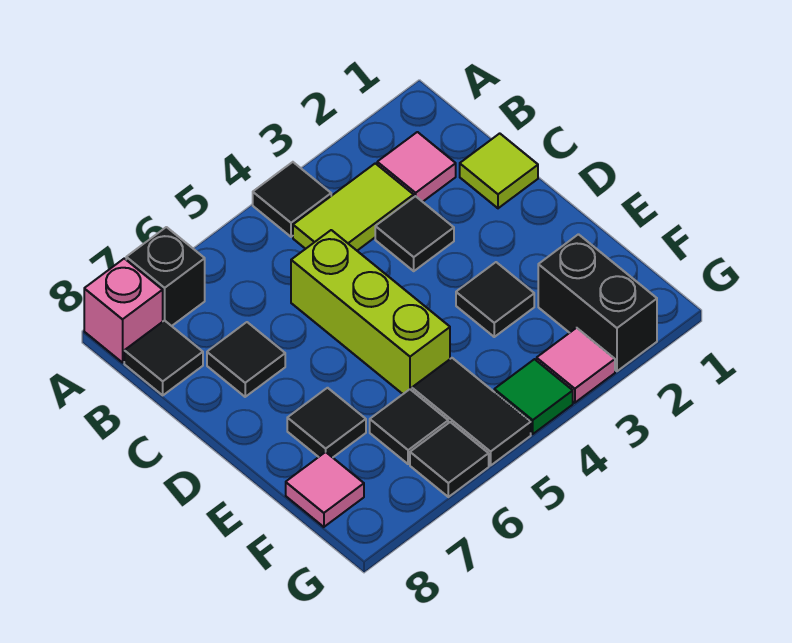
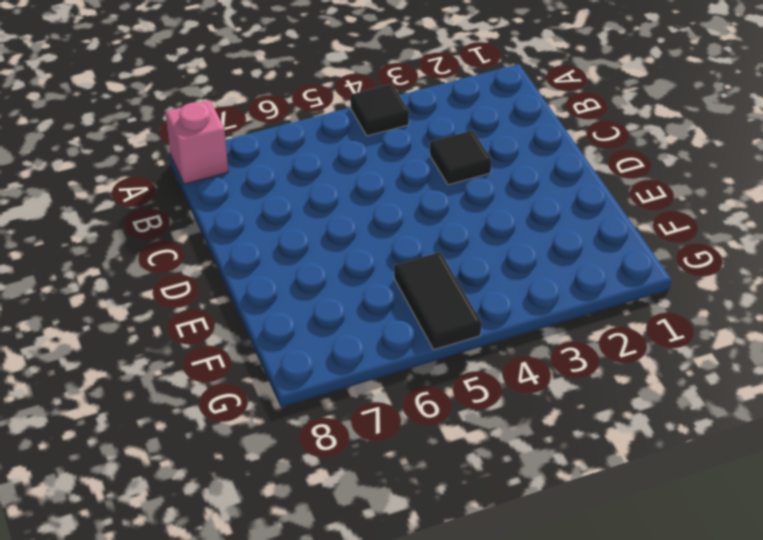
none -> black brick A7 level 1
none -> pink tile B2 level 1
none -> lime tile B3:B4 level 1

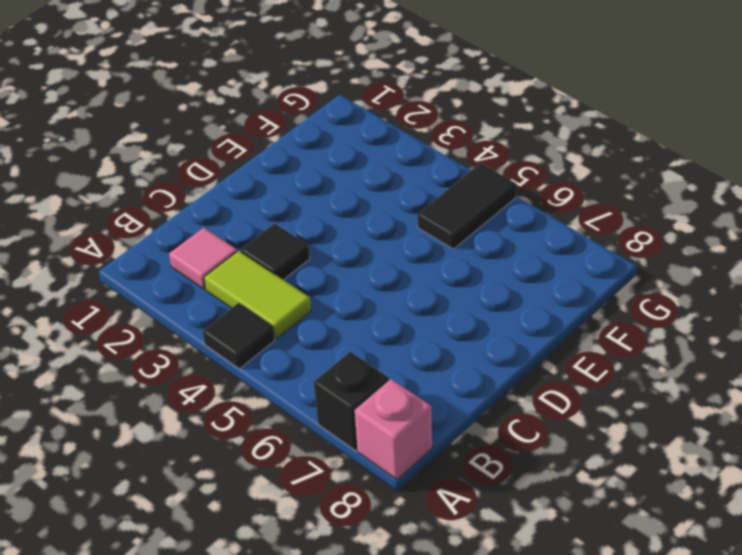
none -> black tile B8 level 1
none -> lime tile C1 level 1
none -> lime brick C5:E5 level 1

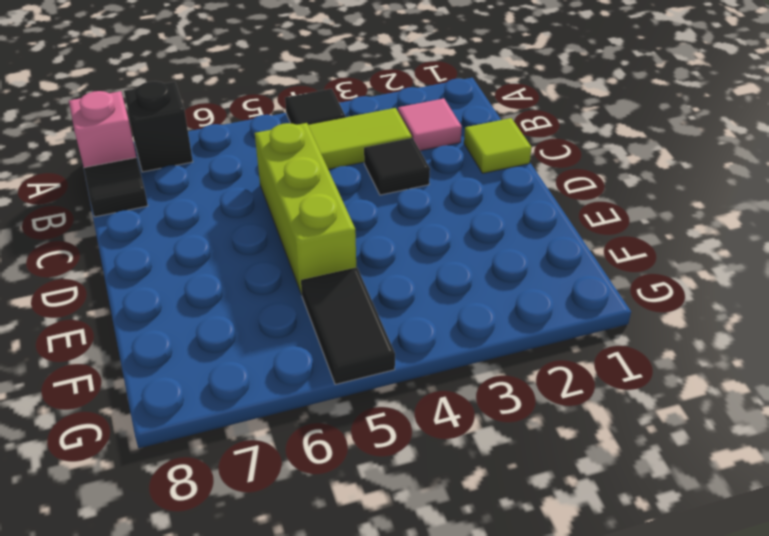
none -> black tile C7 level 1
none -> black tile E3 level 1
none -> black tile E7 level 1

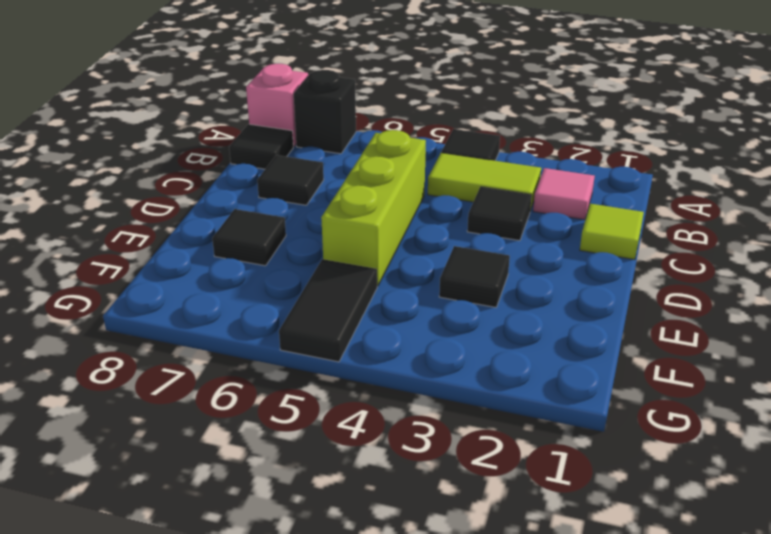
none -> black brick F2:G2 level 1
none -> black tile F6 level 1
none -> pink tile F8 level 1

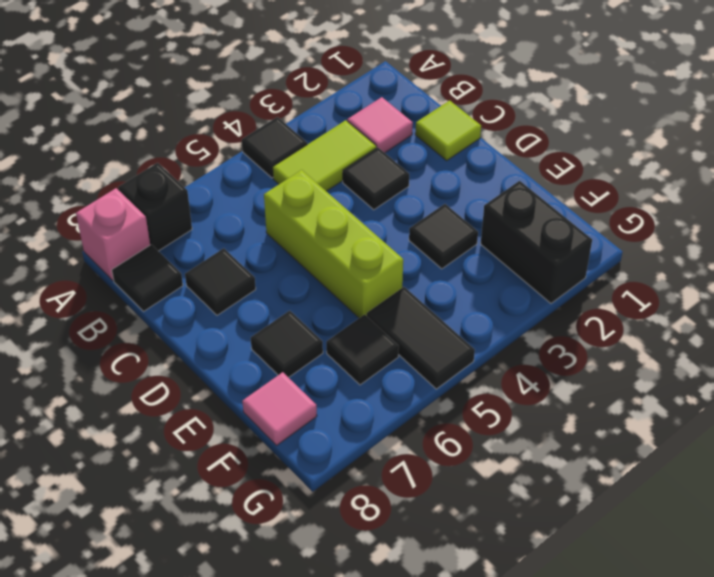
none -> pink tile G3 level 1
none -> green tile G4 level 1
none -> black tile G6 level 1

